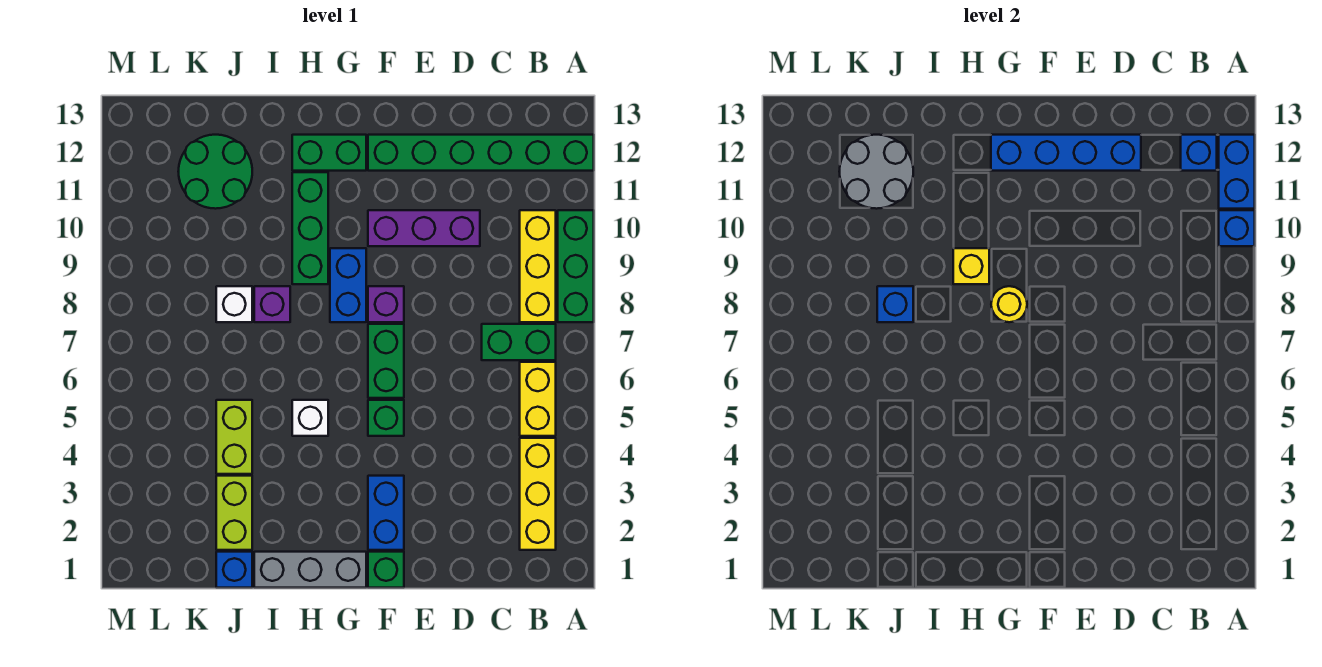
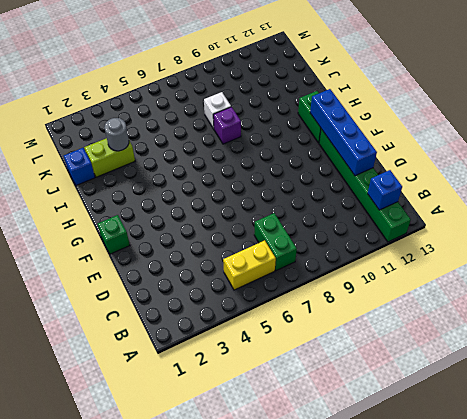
grey round brick J3 level 2 -> none
none -> green brick A8:A10 level 1
none -> yellow brick B2:B4 level 1
none -> yellow brick B8:B10 level 1
none -> purple brick D10:F10 level 1

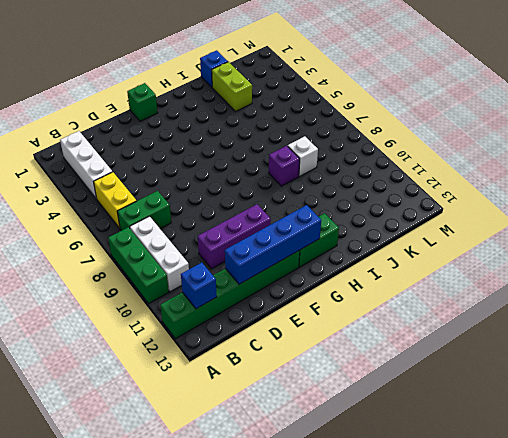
white brick B2:B4 level 1 -> yellow brick B2:B4 level 1
white brick B8:B10 level 1 -> yellow brick B8:B10 level 1
none -> blue brick F2:F3 level 1
none -> green brick F5 level 1
none -> green brick F6:F7 level 1
none -> purple brick F8 level 1

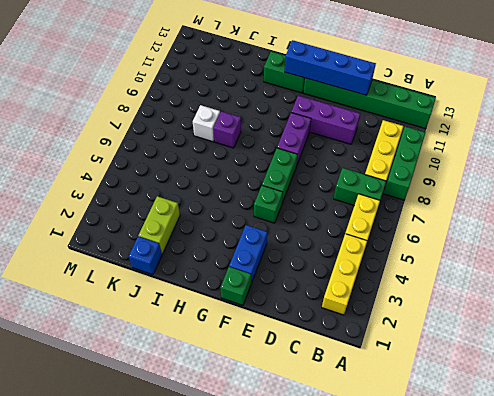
purple brick F8:F9 level 1 -> purple brick F8 level 1
none -> grey brick G1:I1 level 1
none -> blue brick G8:G9 level 1
none -> white brick H5 level 1
none -> green brick H9:H11 level 1

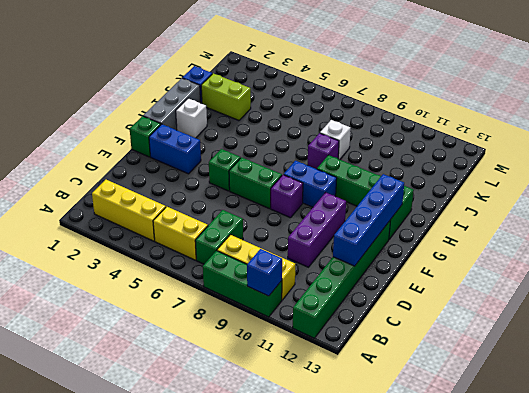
white brick H2 level 1 -> white brick H5 level 1
none -> lime brick J4:J5 level 1
none -> green round brick J11:K12 level 1
none -> blue brick A11:A12 level 2
none -> blue brick B12 level 2

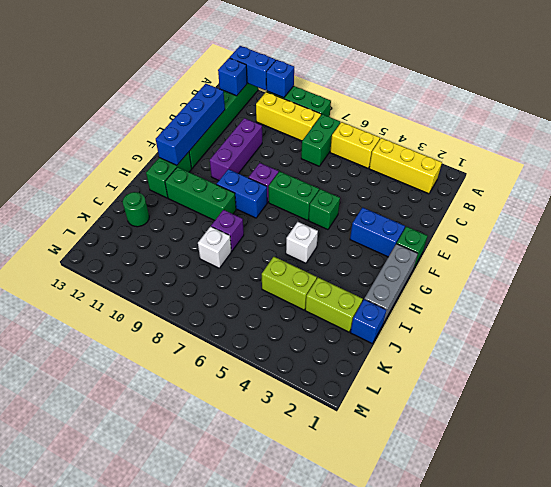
green round brick J12 level 1 -> green round brick J11:K12 level 1
none -> yellow round brick G8 level 2
none -> yellow brick H9 level 2
none -> blue brick J8 level 2
none -> grey round brick J11:K12 level 2

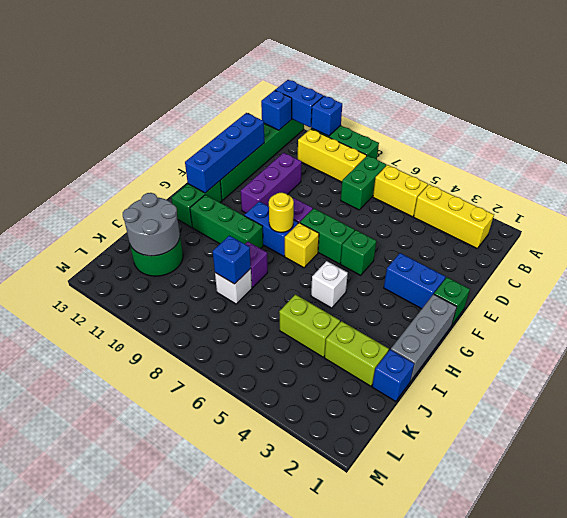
yellow brick G7 level 1 -> yellow brick H9 level 2

